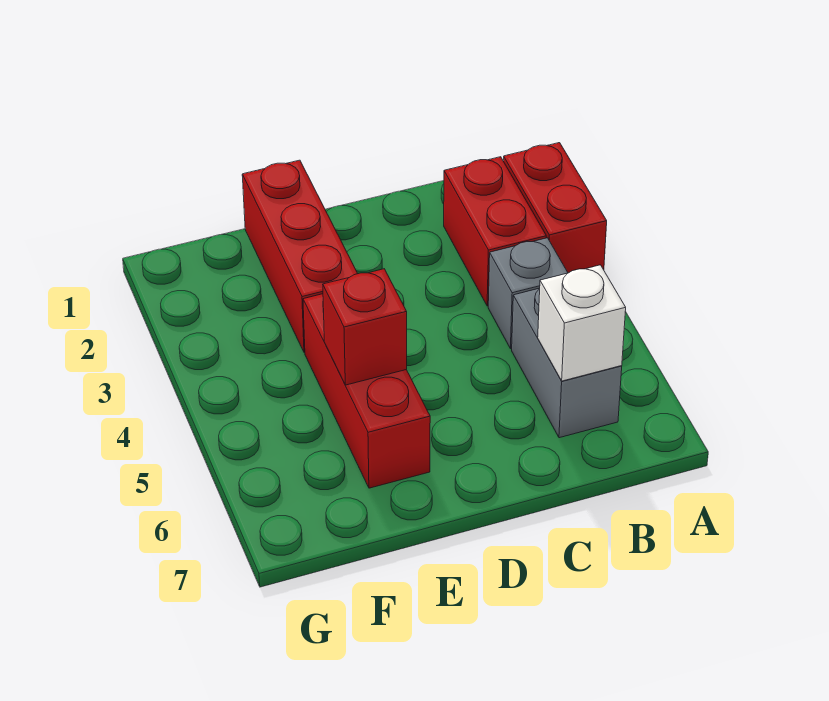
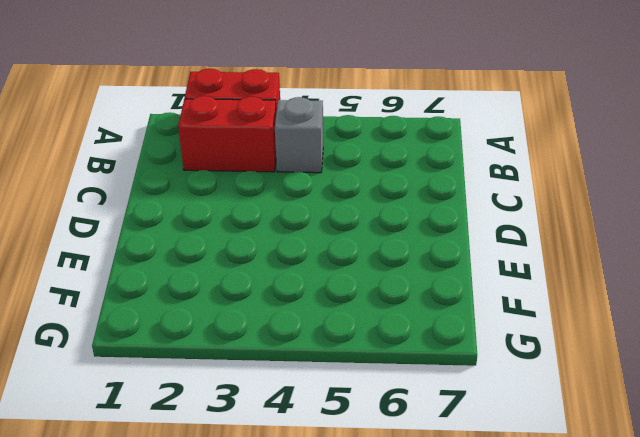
none -> grey brick B5:B6 level 1
none -> red brick E1:E3 level 1

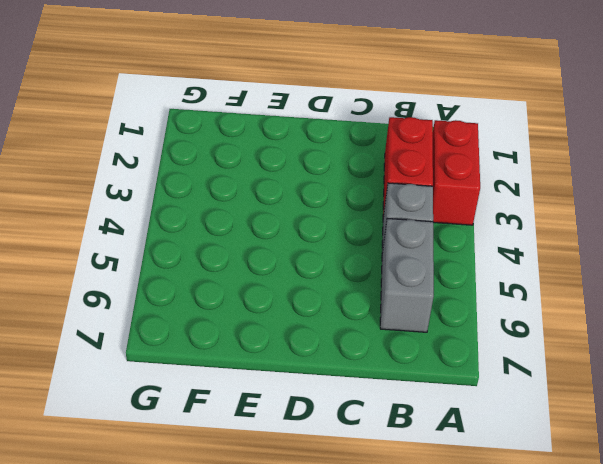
none -> red brick E1:E3 level 1
none -> red brick E4:E6 level 1

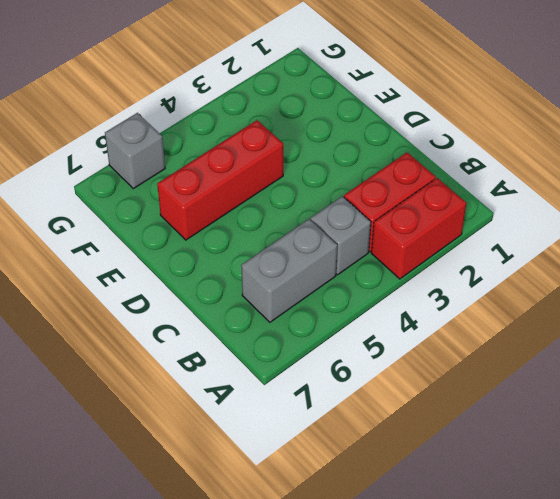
grey brick G6 level 1 -> none
none -> red brick E1:E3 level 1
none -> white brick B6 level 2

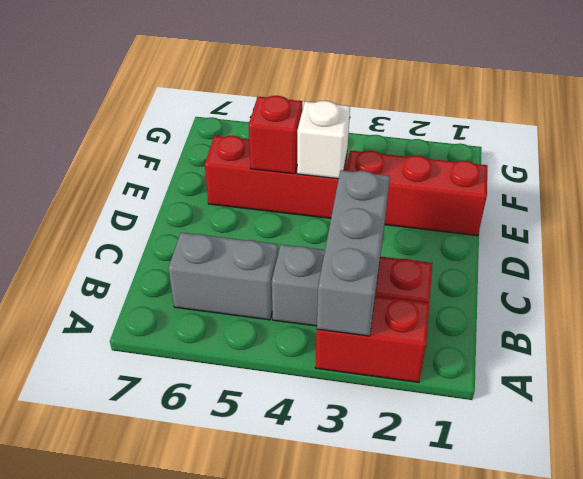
grey brick A3:C3 level 2 -> none
white brick E4 level 2 -> white brick B6 level 2

